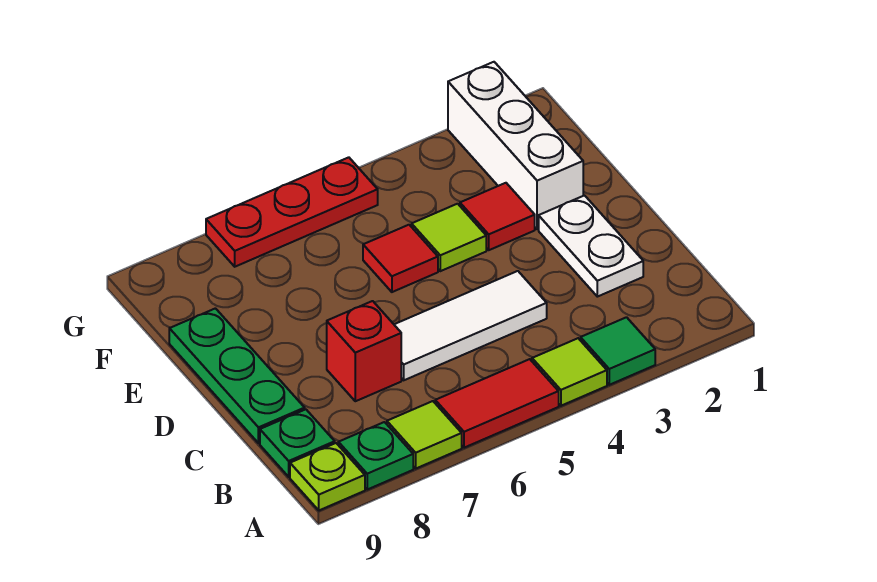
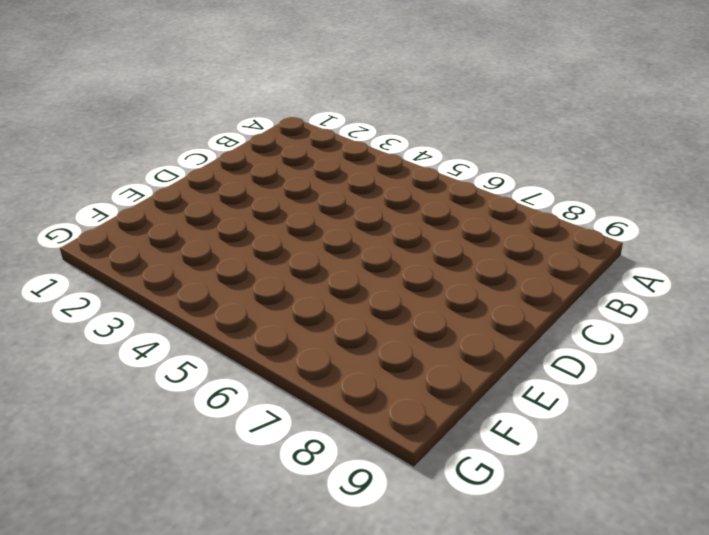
none -> green tile A3 level 1
none -> lime tile A4 level 1
none -> red tile A5:A6 level 1

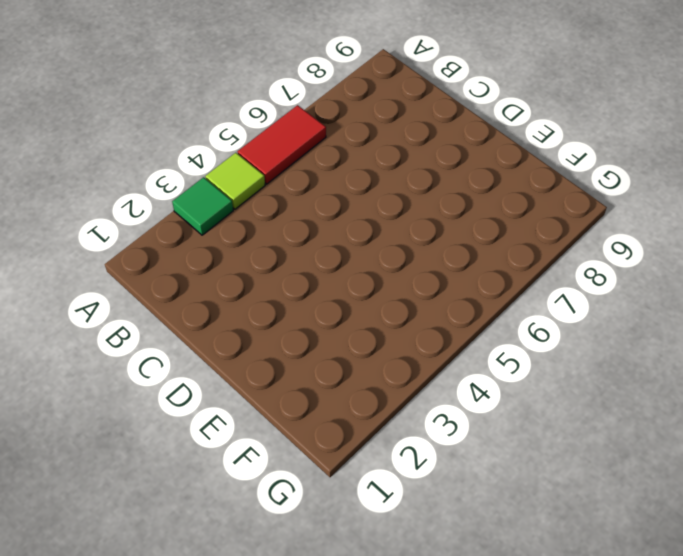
none -> lime tile A7 level 1
none -> green plate A8 level 1
none -> lime plate A9 level 1

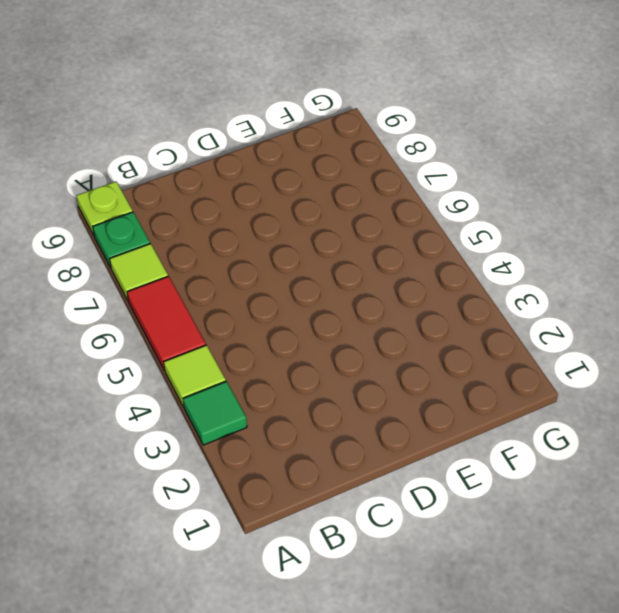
none -> green plate B9 level 1
none -> white plate C2:D2 level 1
none -> white tile C4:C6 level 1

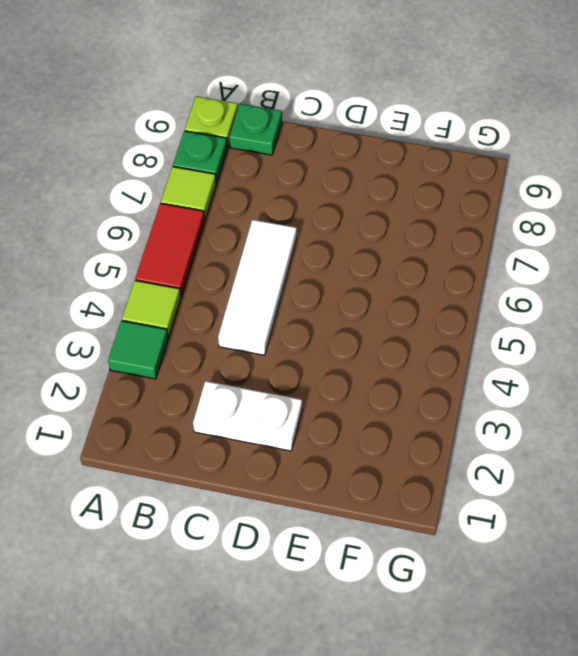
none -> red brick C7 level 1
none -> green plate C9:E9 level 1
none -> white brick E2:G2 level 1

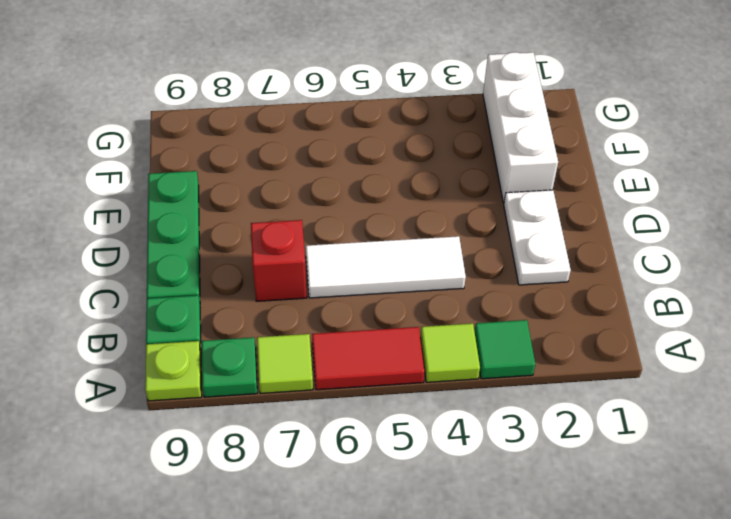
none -> red tile E3 level 1
none -> lime tile E4 level 1
none -> red tile E5 level 1

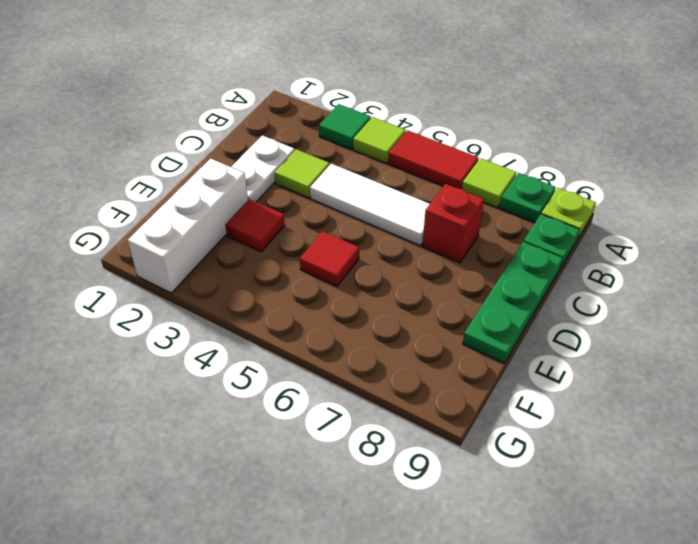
lime tile C3 level 1 -> lime tile E4 level 1
none -> red plate G5:G7 level 1

